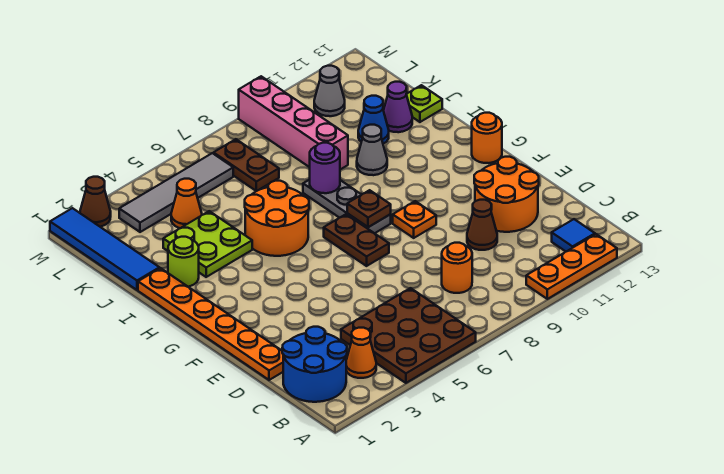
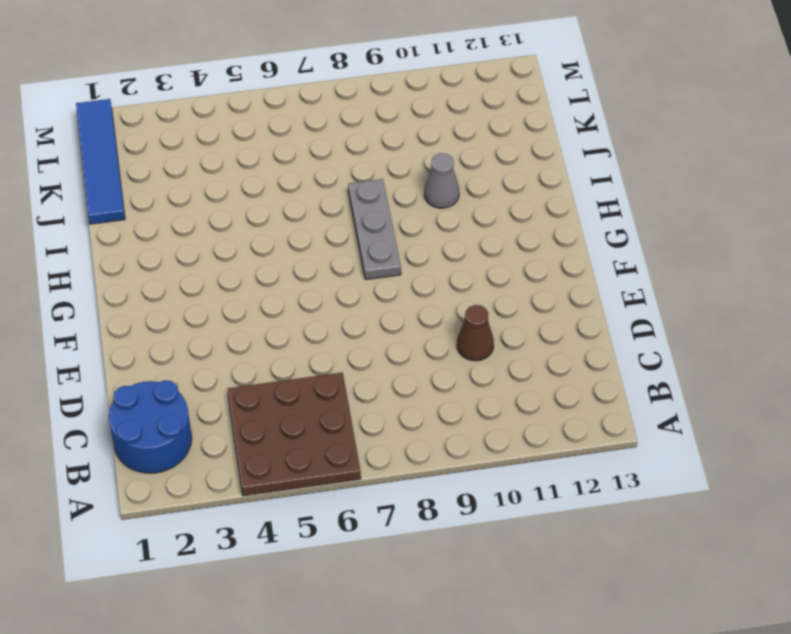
none -> orange plate A10:A12 level 1
none -> orange cone B3 level 1
none -> blue tile B12 level 1

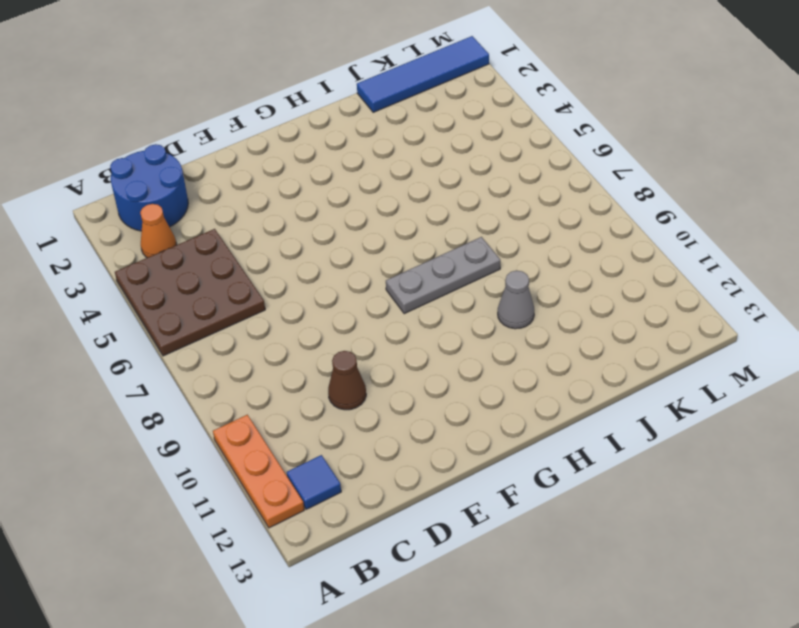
none -> orange round brick C8 level 1
none -> orange plate D1:I1 level 1
none -> orange round brick D11:E12 level 1

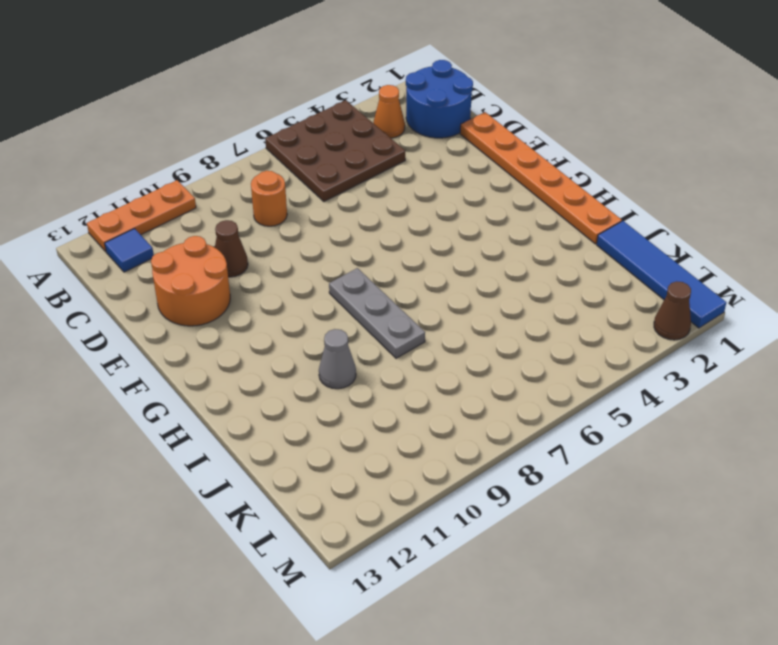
none -> brown plate F7:G7 level 1
none -> orange plate F9 level 1
none -> orange round brick G13 level 1

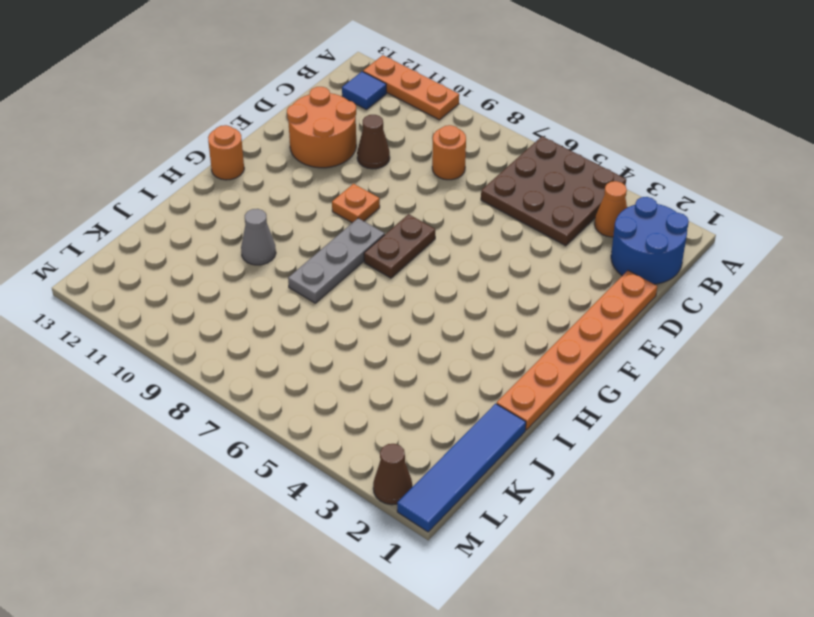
none -> orange round brick H5:I6 level 1
none -> lime round brick I2 level 1
none -> lime plate I3:J4 level 1

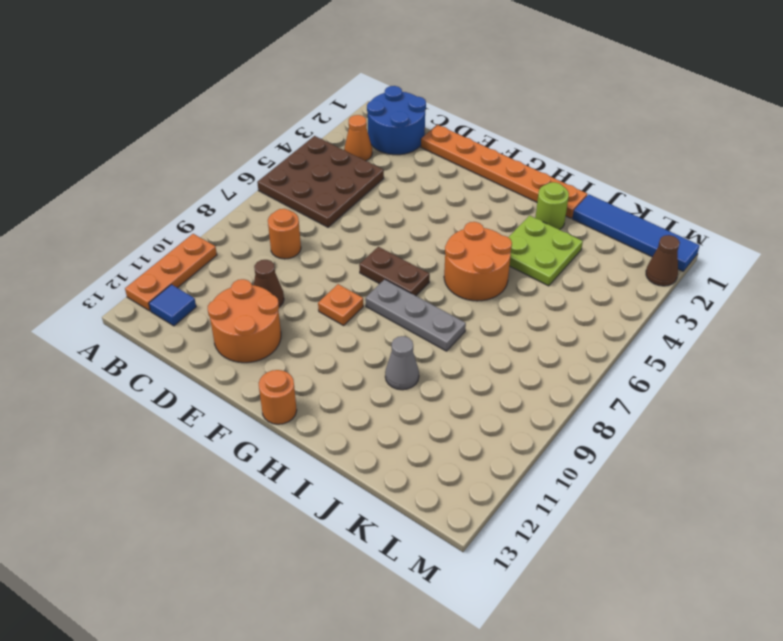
none -> pink brick J9:M9 level 1
none -> blue cone J11 level 1
none -> purple cone J12 level 1

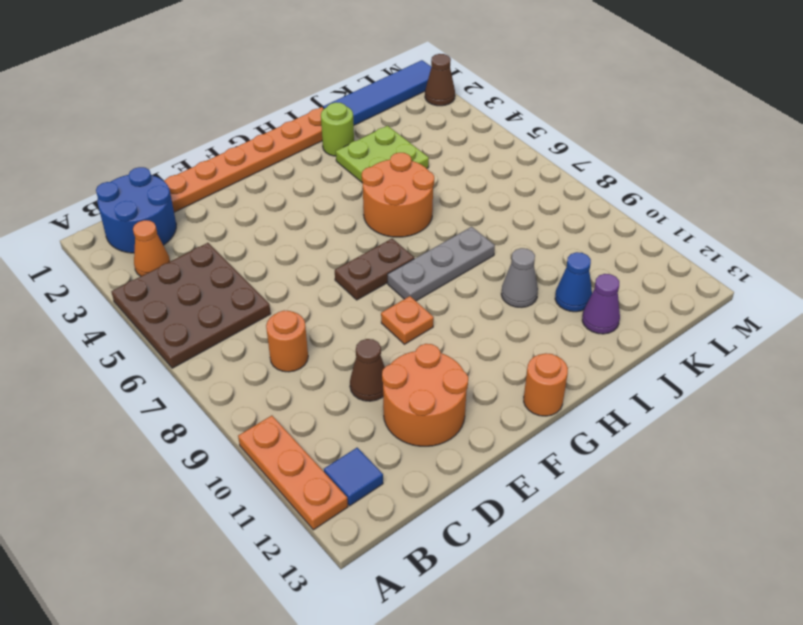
none -> pink brick J9:M9 level 1
none -> lime plate J13 level 1
none -> orange cone K4 level 1

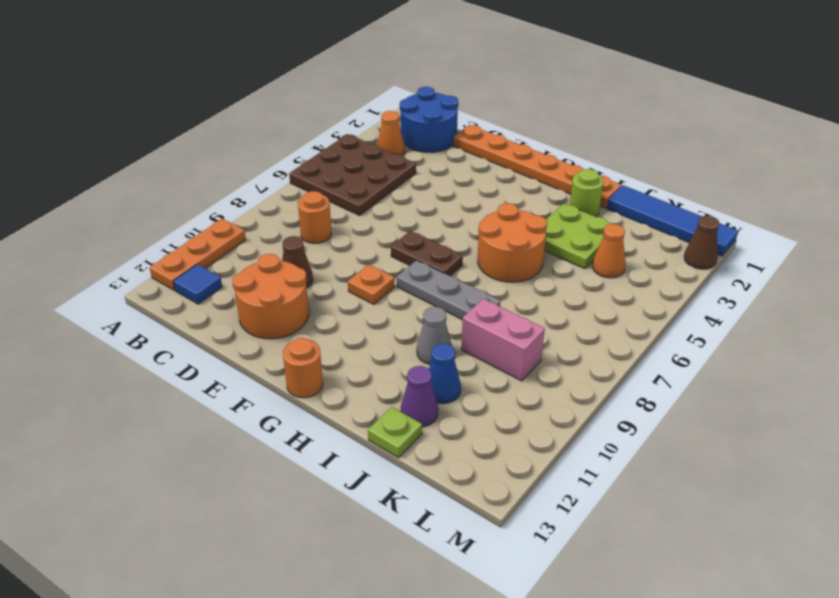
pink brick J9:K9 level 1 -> pink brick J9:M9 level 1
none -> brown plate K7:L7 level 1
none -> grey tile L3:L6 level 1
none -> grey cone L11 level 1

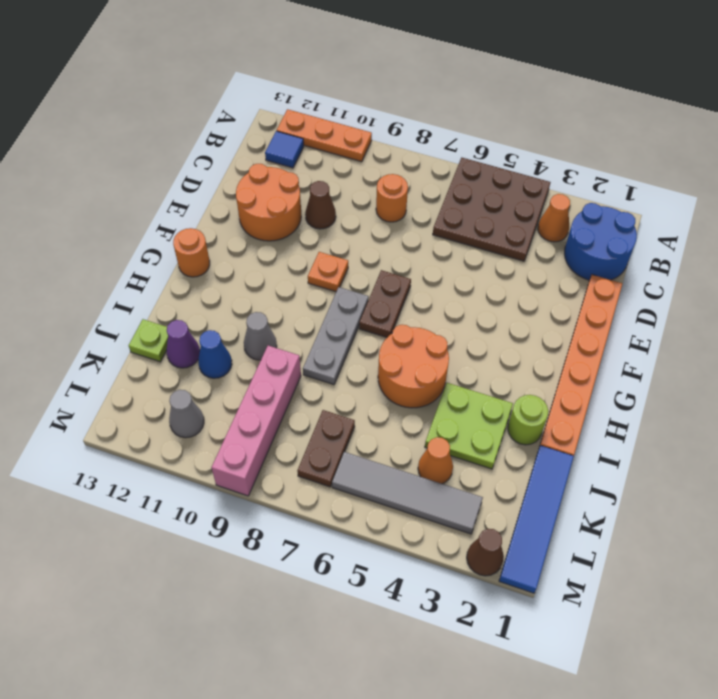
none -> brown plate G8 level 2
none -> purple round brick I8 level 2

